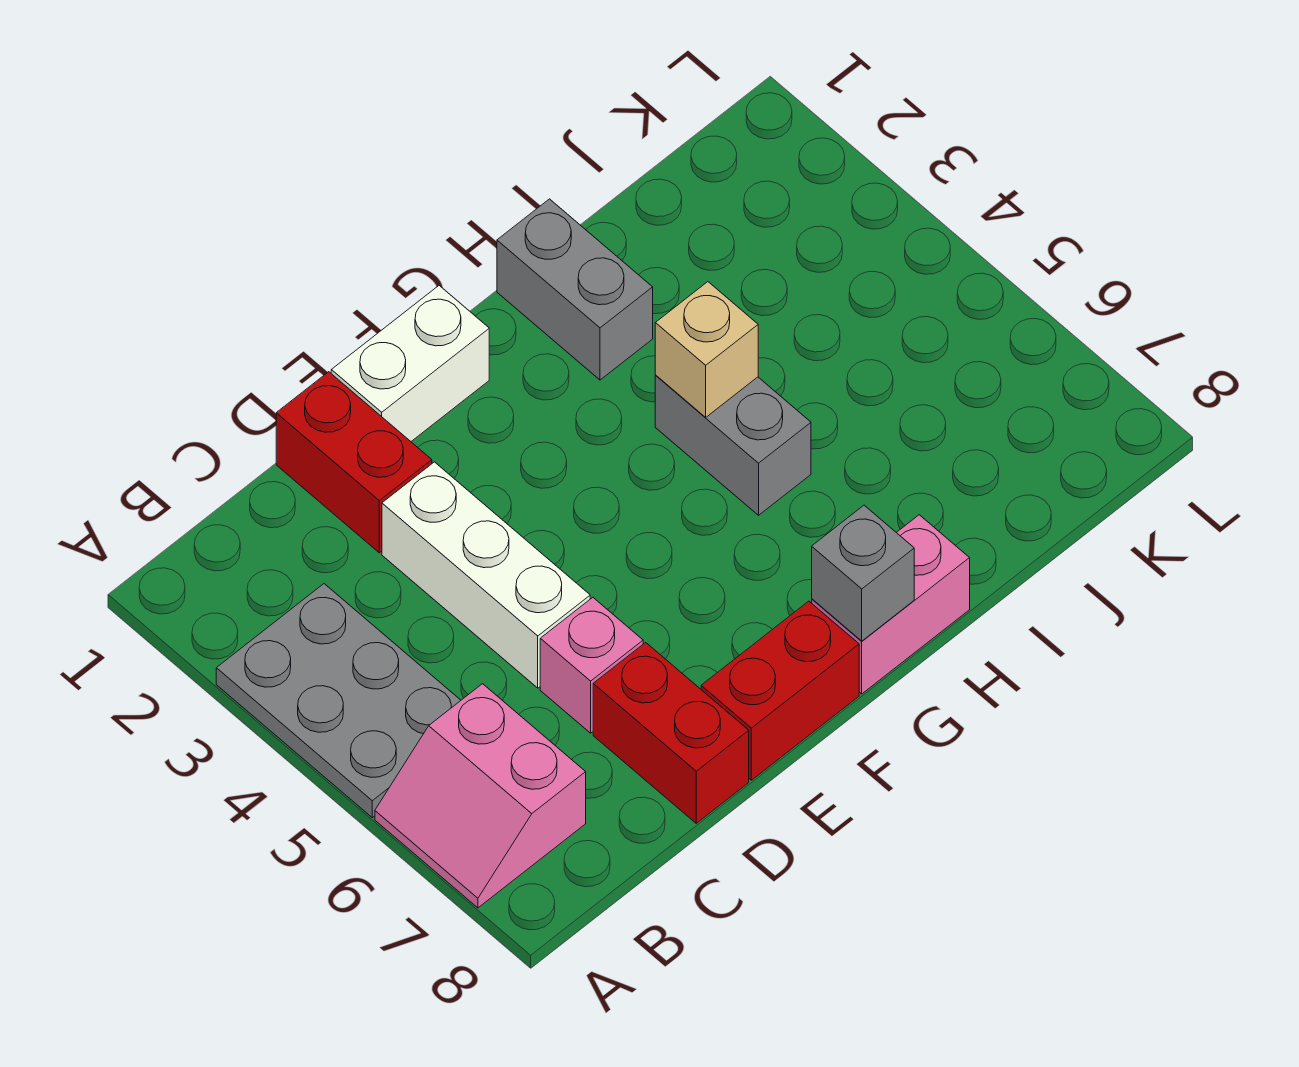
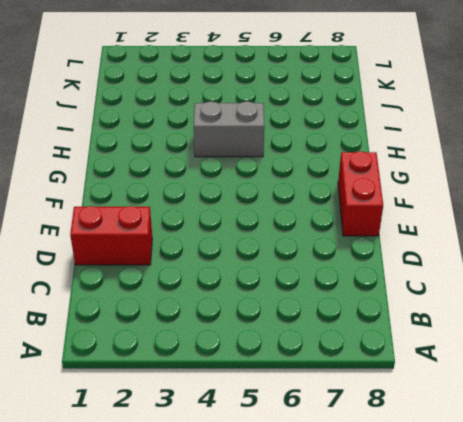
none -> grey plate A3:B5 level 1
none -> pink slope A6:B7 level 1 top B
none -> white brick D3:D5 level 1

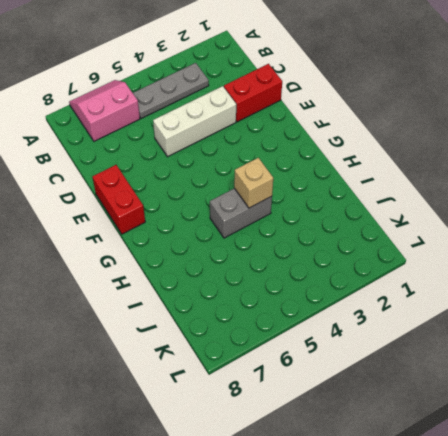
grey plate B3:B5 level 1 -> grey plate A3:B5 level 1
none -> pink brick D6 level 1
none -> red brick D7:D8 level 1
none -> white brick E1:F1 level 1

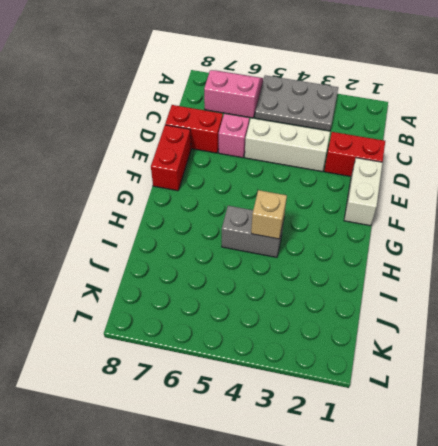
none -> pink brick G8:H8 level 1
none -> grey brick H1:H2 level 1
none -> grey brick G8 level 2

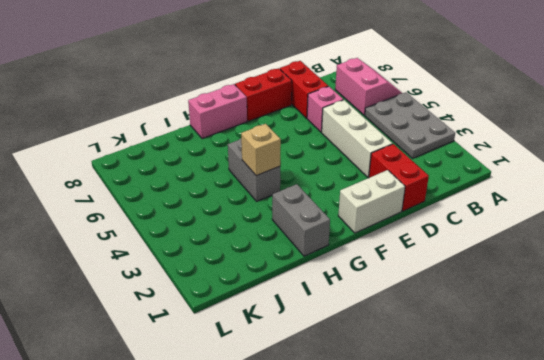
none -> grey brick G8 level 2

